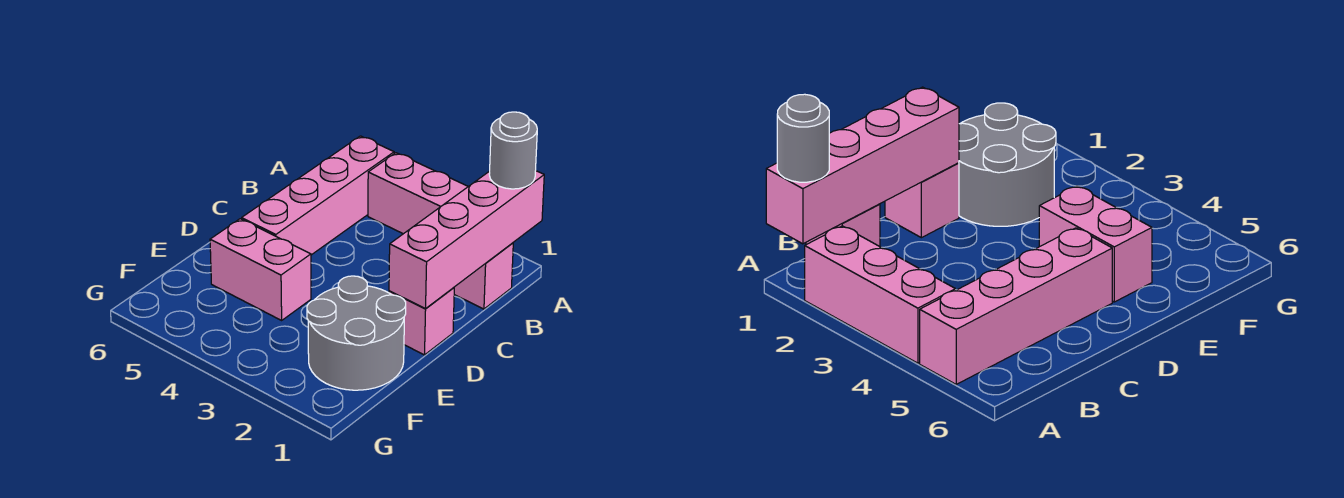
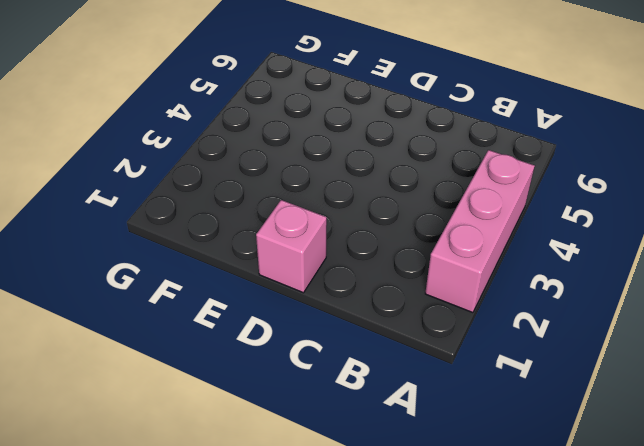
none -> pink brick A5:D5 level 1
none -> pink brick B1 level 1

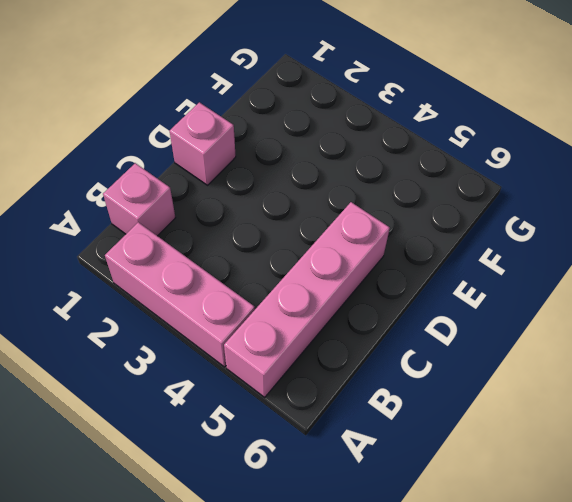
none -> grey round brick E1:F2 level 1
none -> pink brick E4:E5 level 1

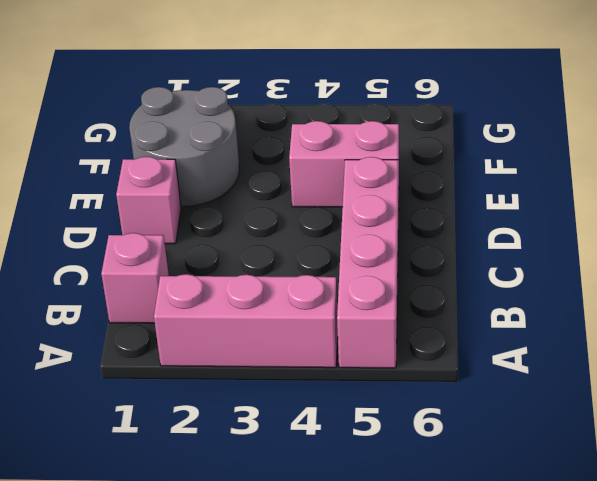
none -> pink brick A1:D1 level 2
none -> grey round brick A1 level 3

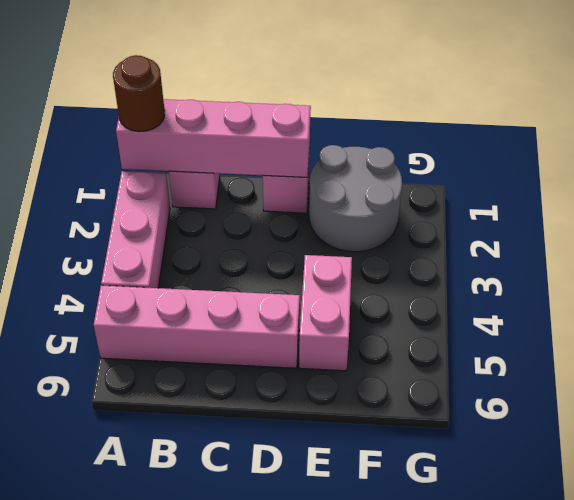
brown round brick A1 level 3 -> grey round brick A1 level 3

